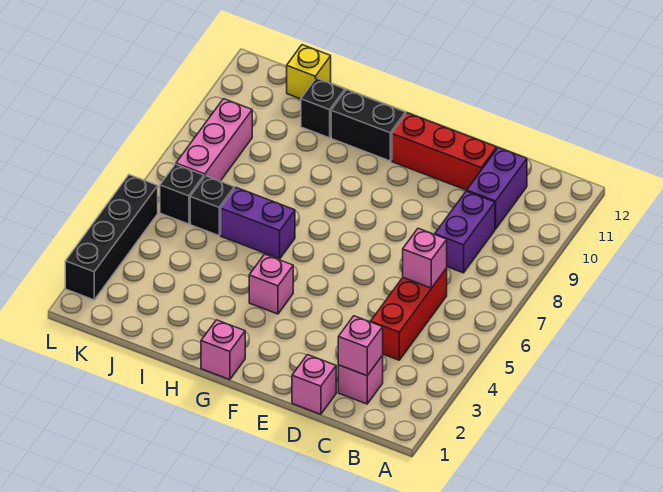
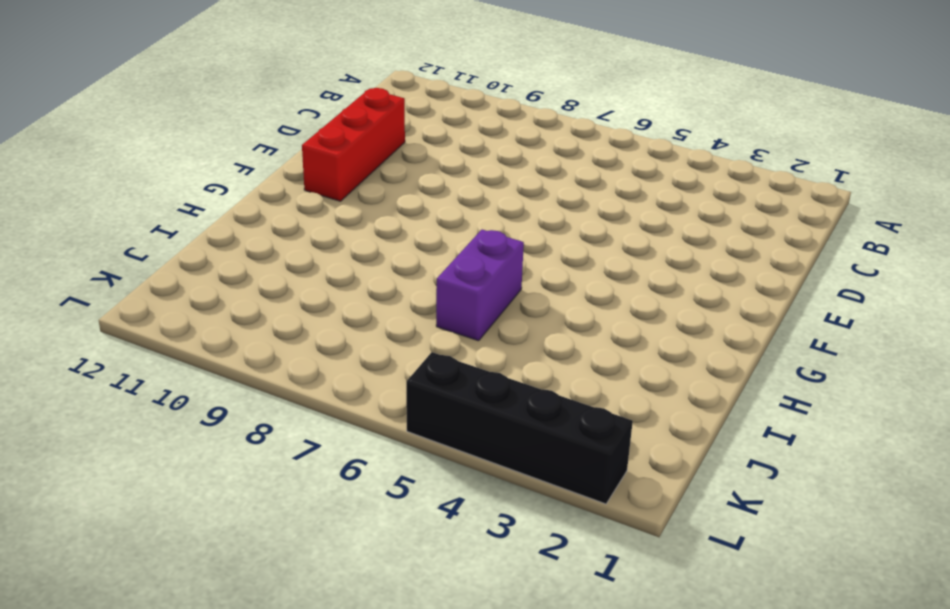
none -> pink brick C2 level 1
none -> red brick C4:C6 level 1
none -> purple brick C8:C9 level 1

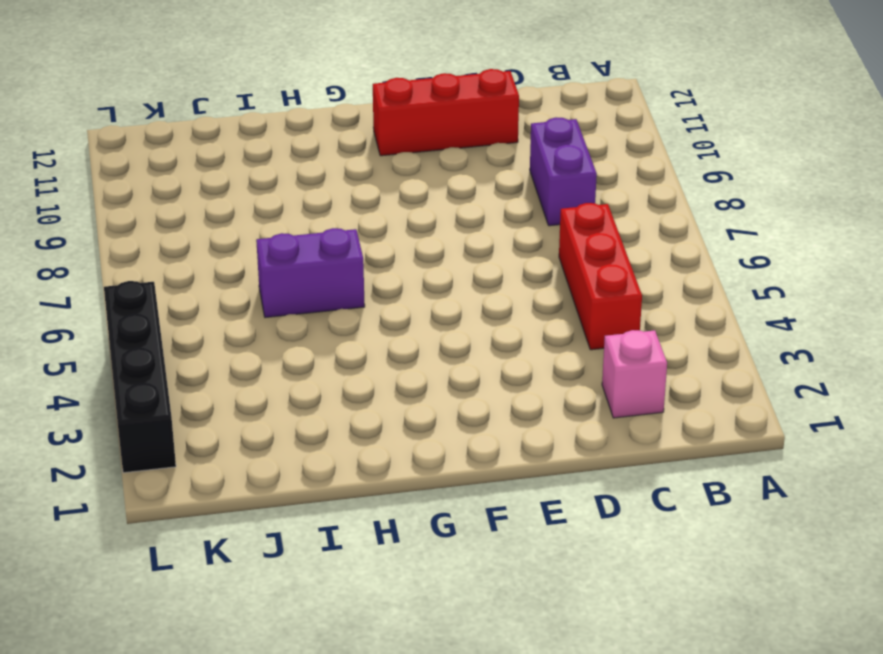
none -> purple brick C10:C11 level 1
none -> pink brick D1 level 1
none -> pink brick G1 level 1

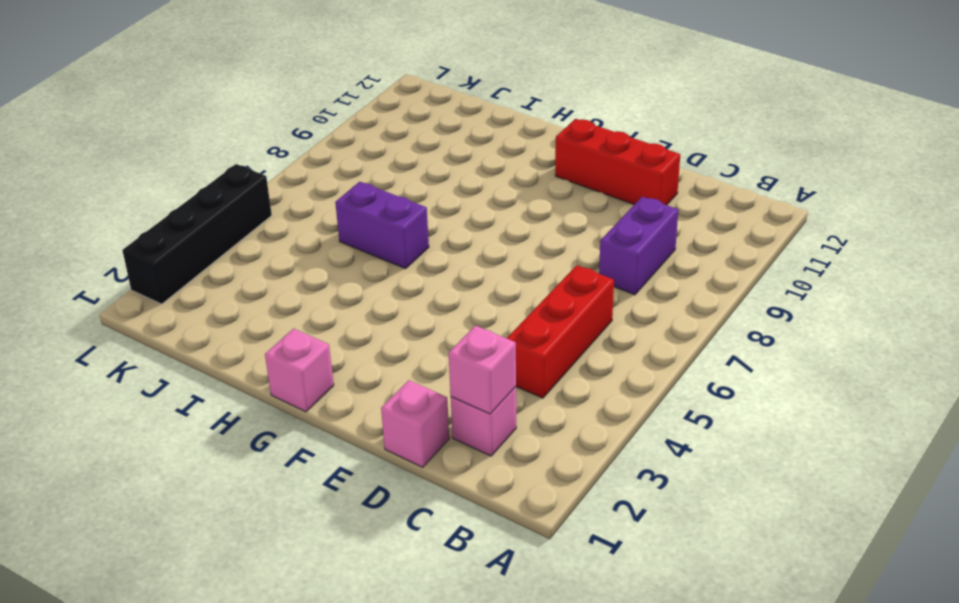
none -> purple brick C10:C11 level 1
none -> pink brick G4 level 1
none -> black brick G11:H11 level 1

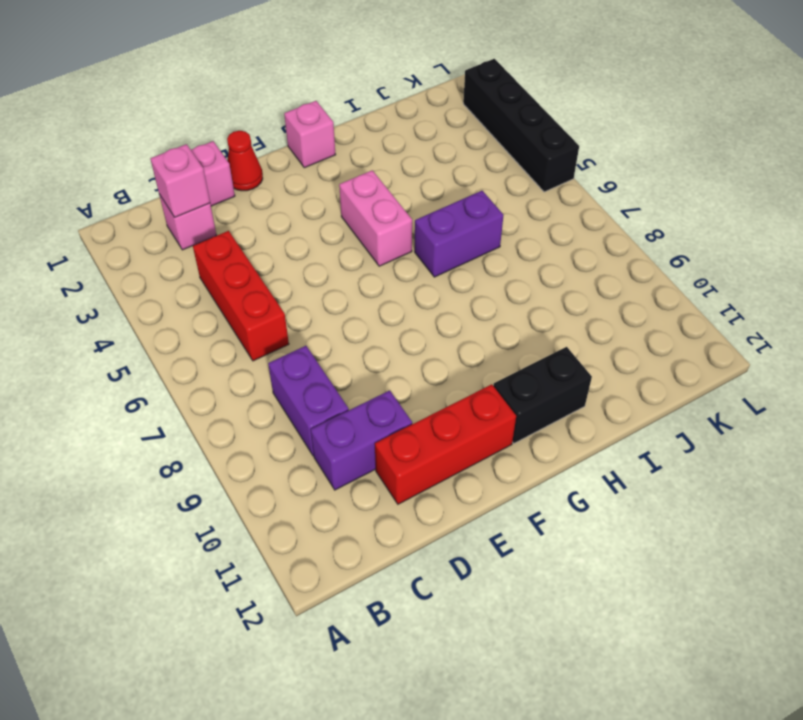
purple brick C10:D10 level 1 -> purple brick C10:C11 level 1
red cone E1 level 1 -> none
pink brick G4:G5 level 1 -> pink brick G4 level 1
none -> black brick I11 level 1
none -> black brick J6 level 1
none -> yellow brick J12 level 1

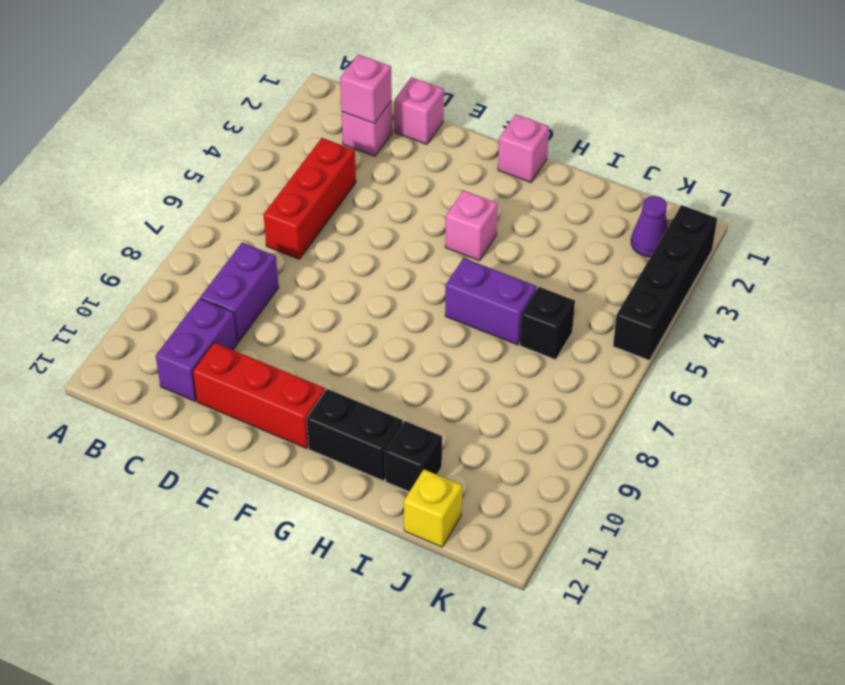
purple cone K2 level 1 -> none
none -> black brick K6 level 1
none -> pink brick K7:K9 level 1
none -> pink brick C6 level 2

